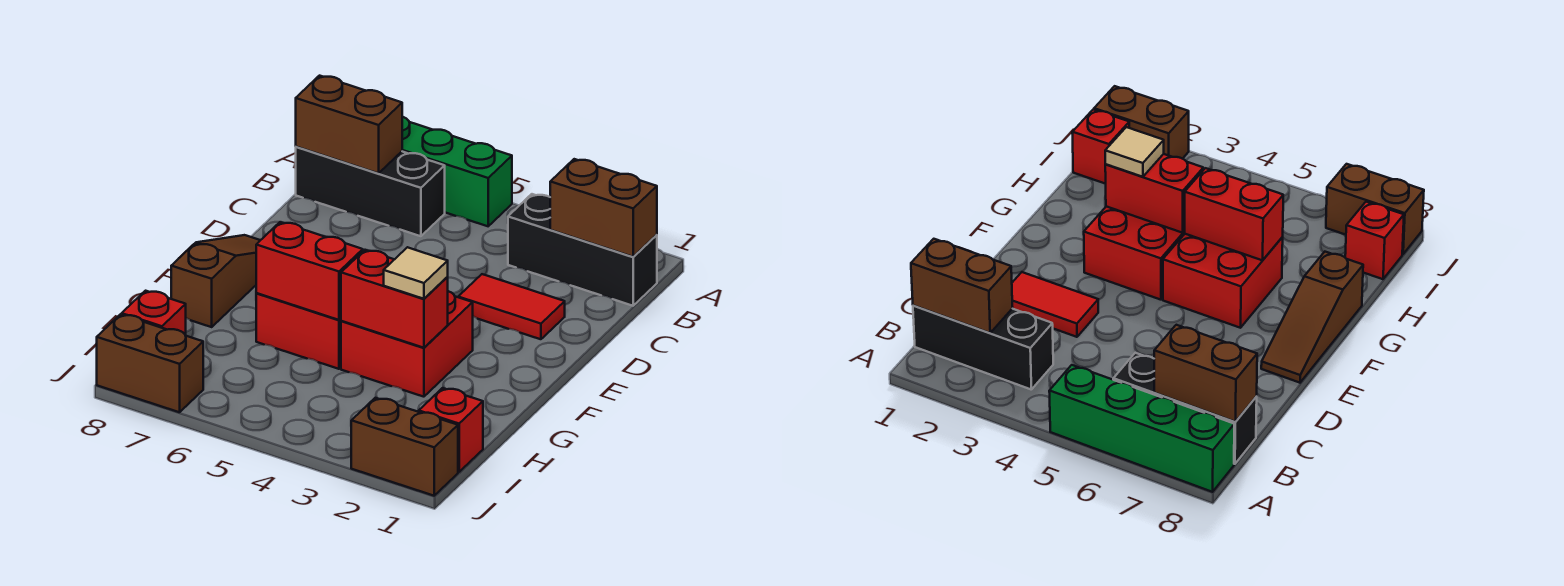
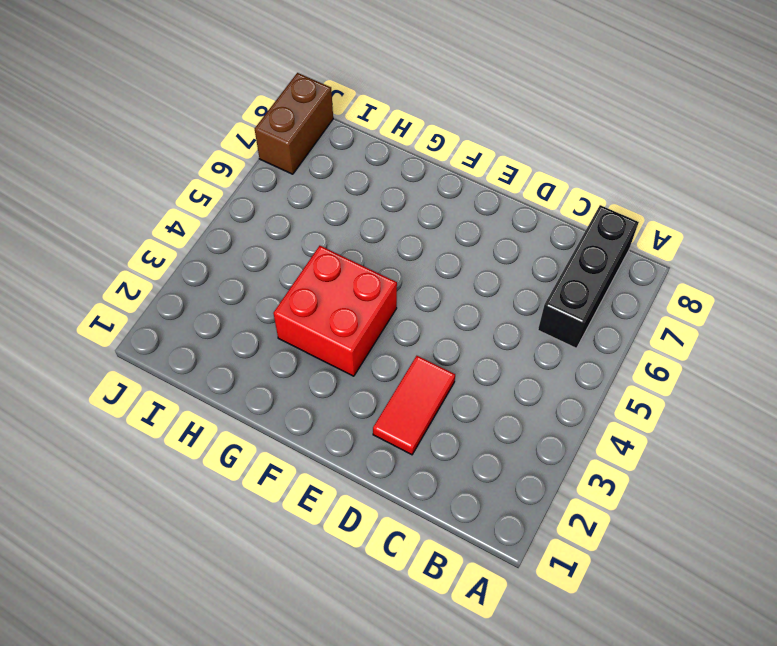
none -> green brick A5:A8 level 1
none -> black brick B1:B3 level 1
none -> brown slope E8:G8 level 1 top G

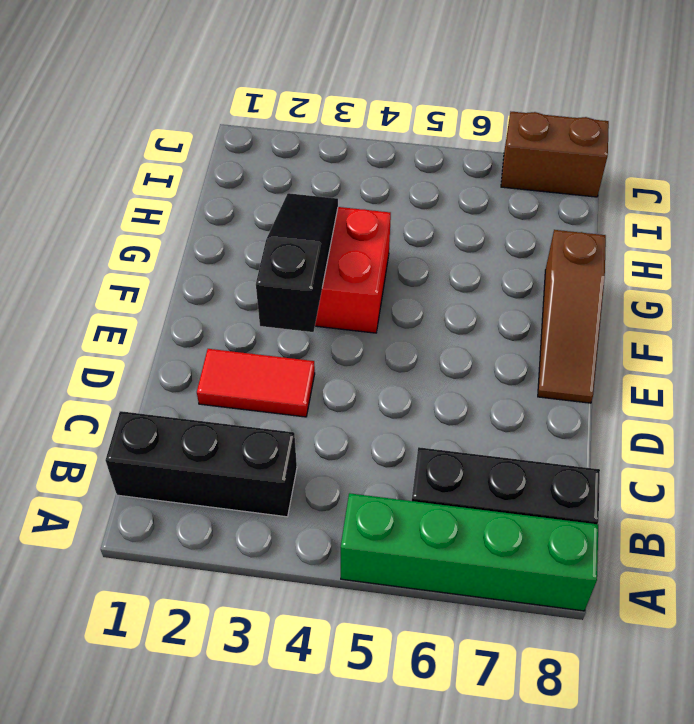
black slope E3:G3 level 2 top E -> red brick G3:G4 level 2
none -> red brick F5:G6 level 1
none -> red brick I1 level 1
none -> red brick I8 level 1

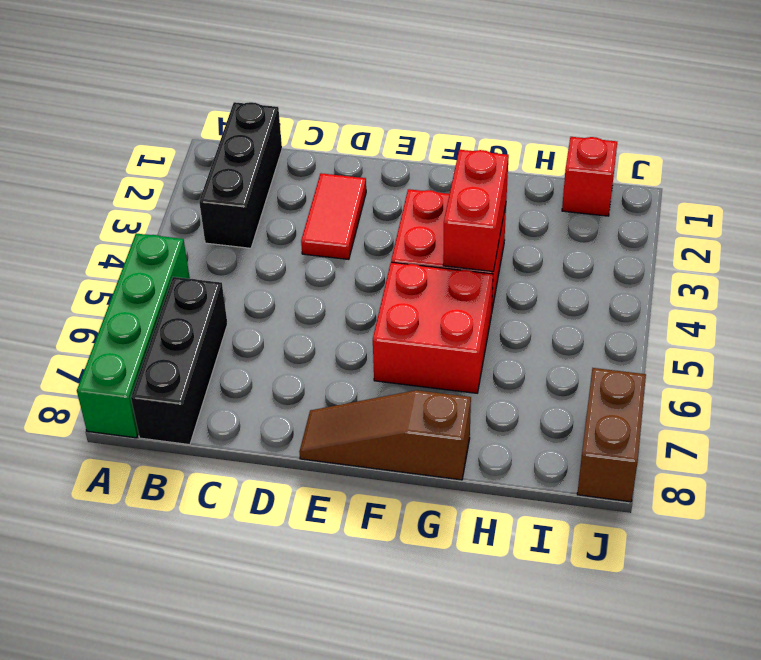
none -> red brick I8 level 1
none -> brown brick J1:J2 level 1
none -> brown brick B1:B2 level 2

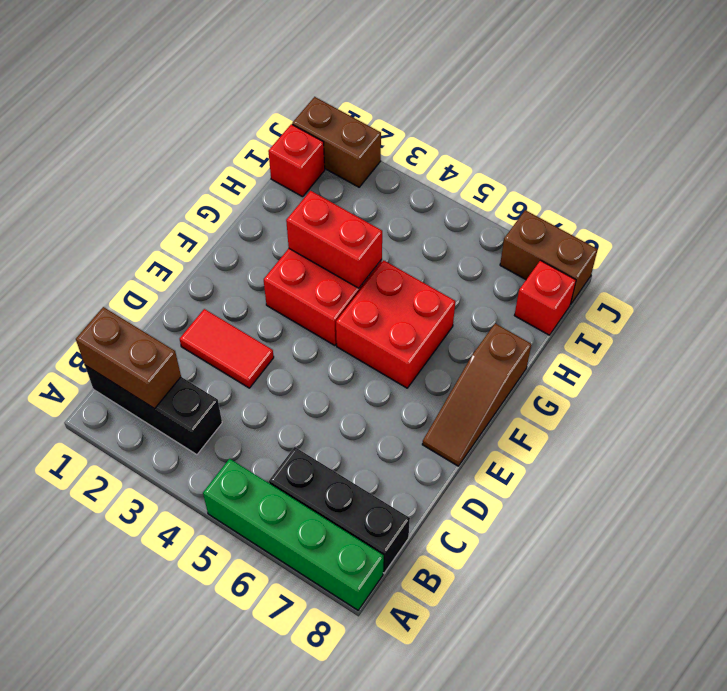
none -> brown brick B7:B8 level 2
none -> red brick G5:G6 level 2
none -> tan tile G3 level 3

